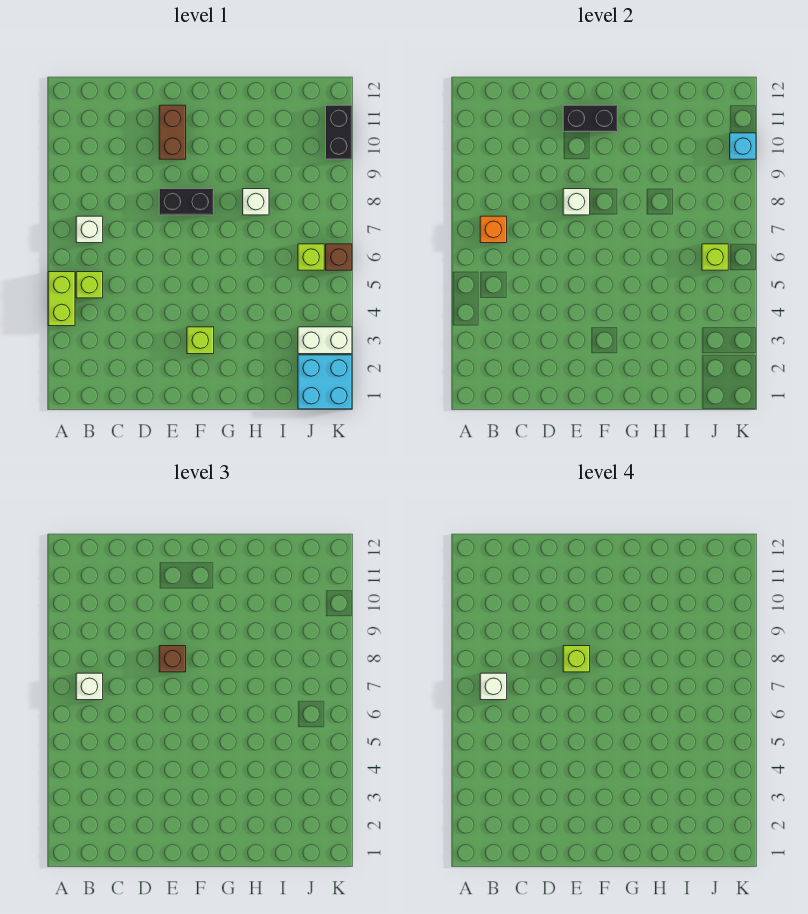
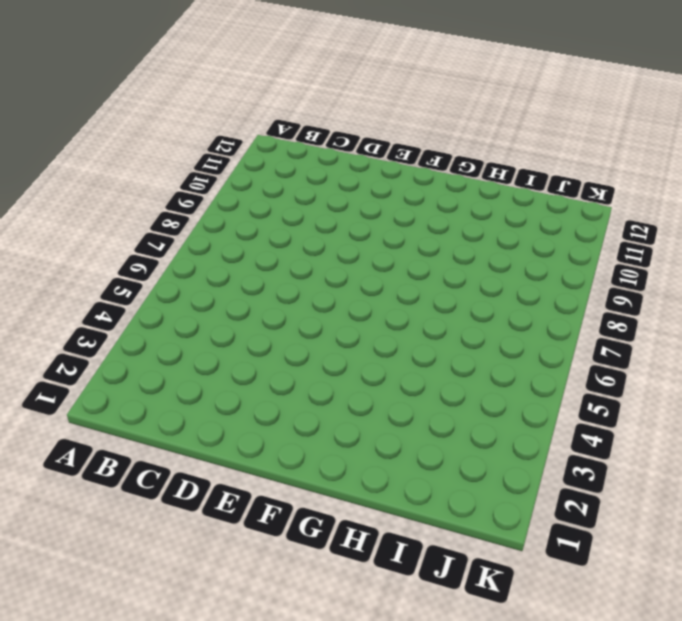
none -> lime brick A4:A5 level 1
none -> lime brick B5 level 1
none -> white brick B7 level 1

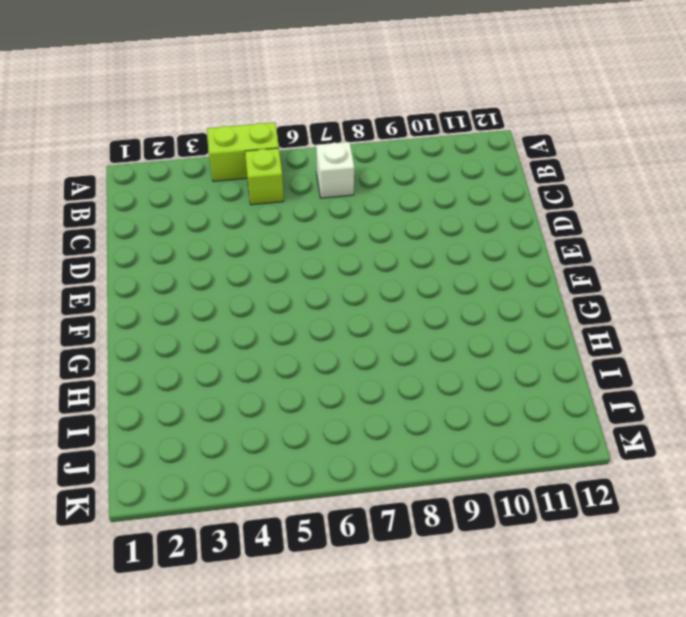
none -> black brick E8:F8 level 1
none -> brown brick E10:E11 level 1
none -> lime brick F3 level 1

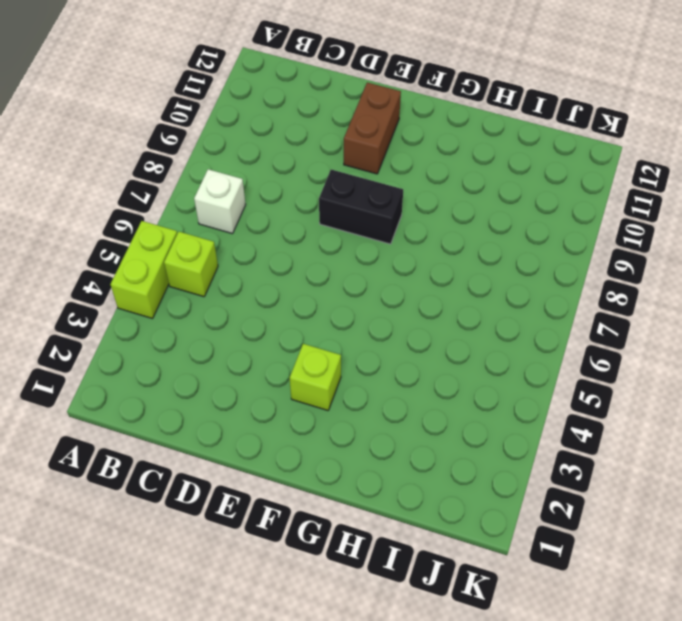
none -> white brick H8 level 1
none -> cyan brick J1:K2 level 1
none -> white brick J3:K3 level 1

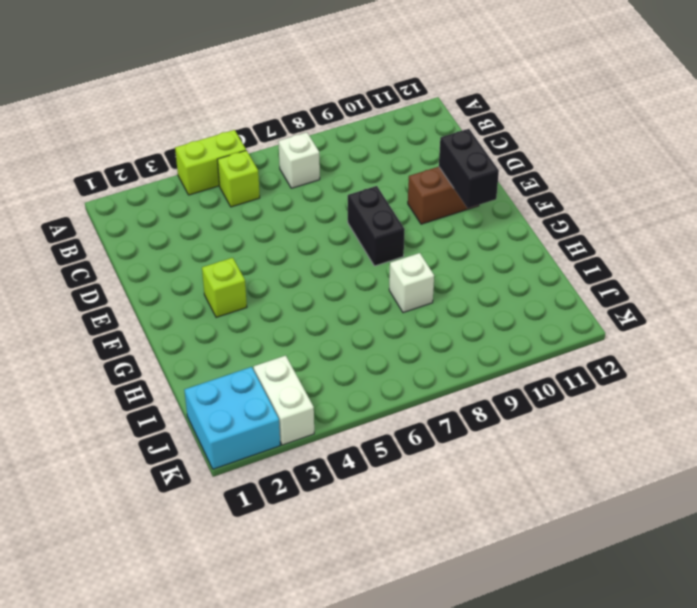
none -> lime brick J6 level 1
none -> brown brick K6 level 1
none -> black brick K10:K11 level 1

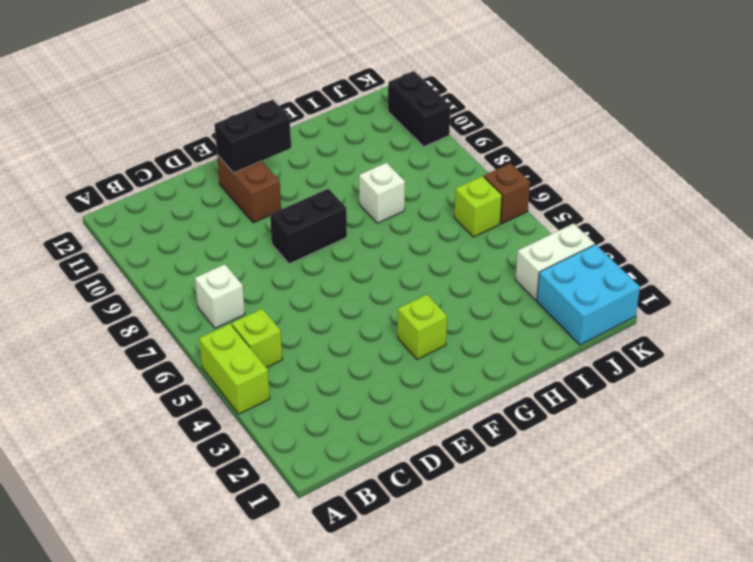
none -> orange brick B7 level 2
none -> white brick E8 level 2
none -> lime brick J6 level 2

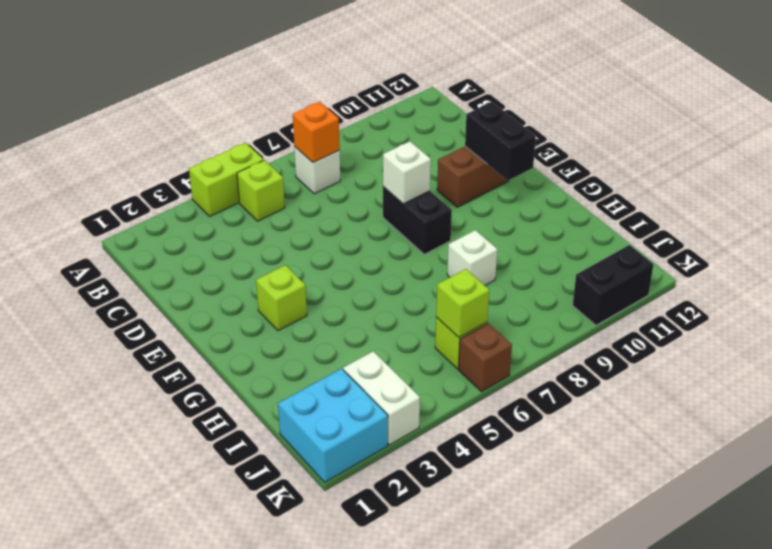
none -> cyan brick K10 level 2
none -> white brick B7 level 3
none -> brown brick E8 level 3

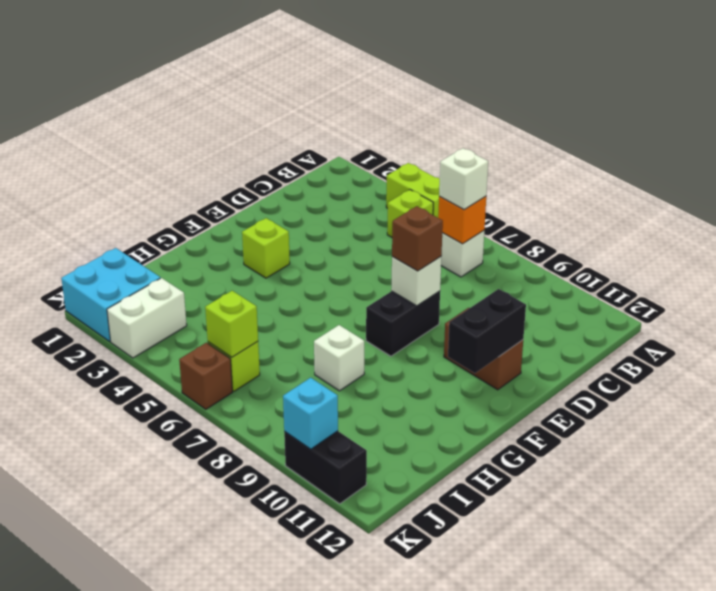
none -> white brick B7 level 4
none -> lime brick E8 level 4

